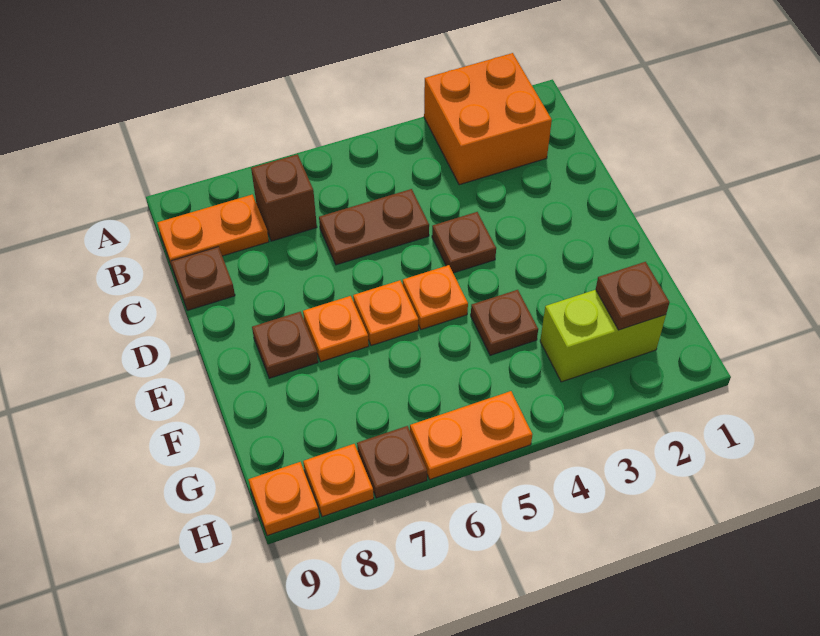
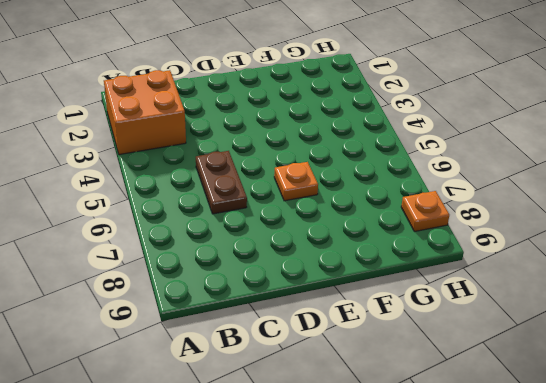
none -> brown brick B7 level 1
none -> orange plate B8:B9 level 1
none -> brown plate C9 level 1

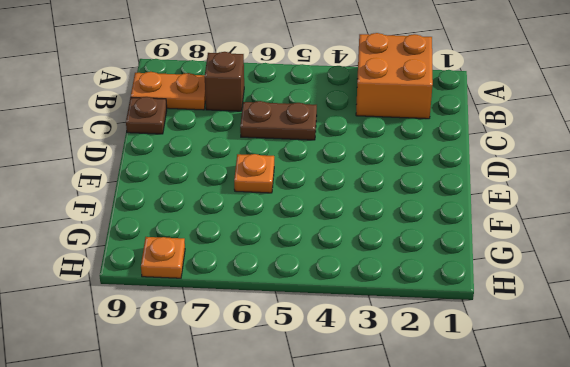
none -> brown plate D4 level 1
none -> orange plate E5 level 1
none -> orange plate E7 level 1

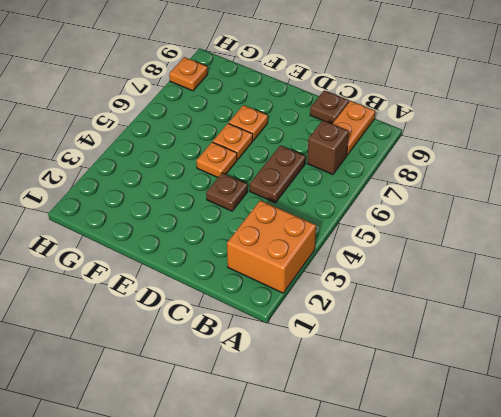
none -> brown plate E8 level 1
none -> brown plate F4 level 1
none -> lime brick G2:G3 level 1

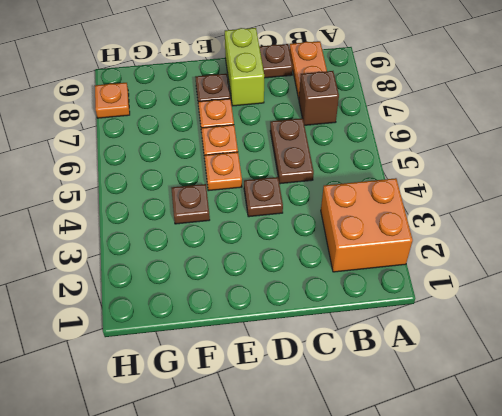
lime brick D8:D9 level 1 -> lime brick G2:G3 level 1
none -> orange plate H5:H6 level 1
none -> brown plate H7 level 1
none -> orange plate H9 level 1

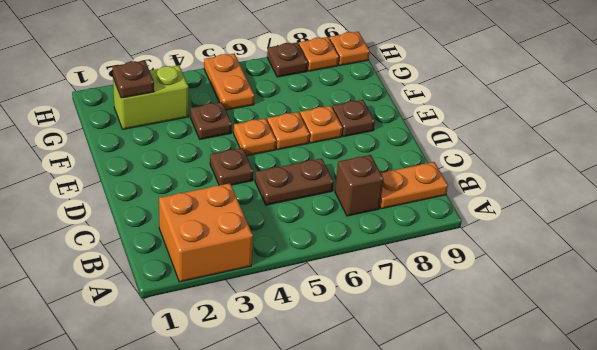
orange plate G5:H5 level 1 -> orange plate H5:H6 level 1
none -> brown plate C9 level 1

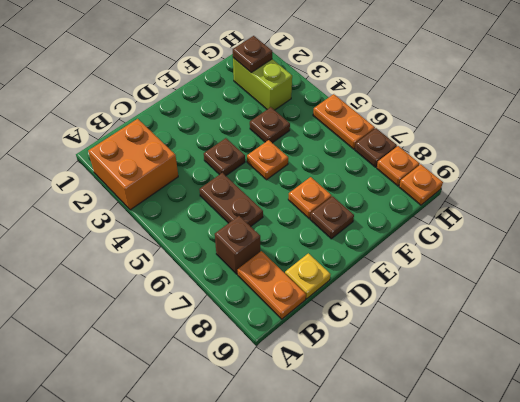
yellow plate C9 level 1 -> brown plate C9 level 1
none -> orange plate E6 level 1

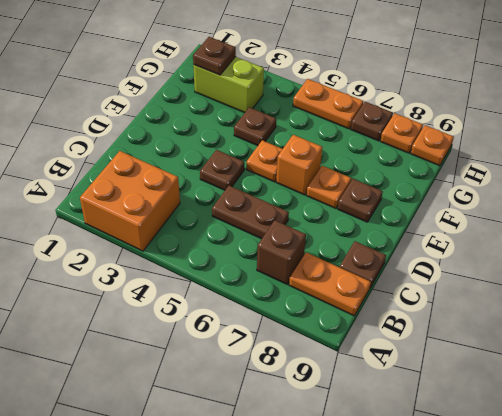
orange brick E6 level 1 -> orange plate E6 level 1

